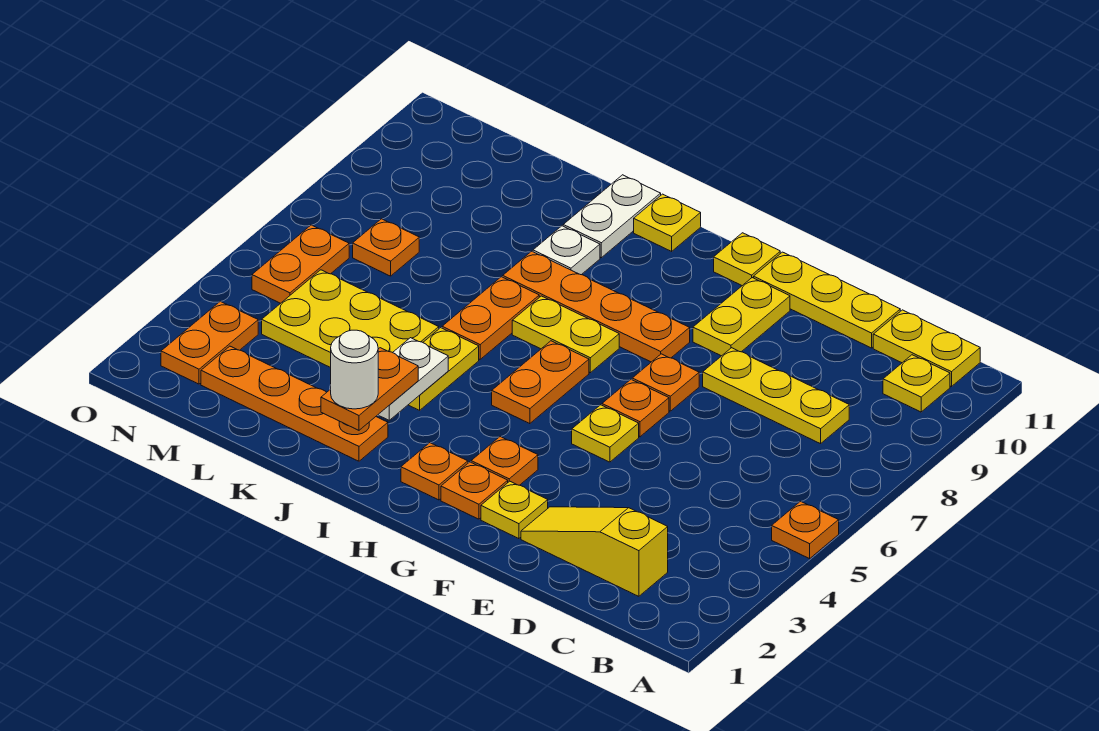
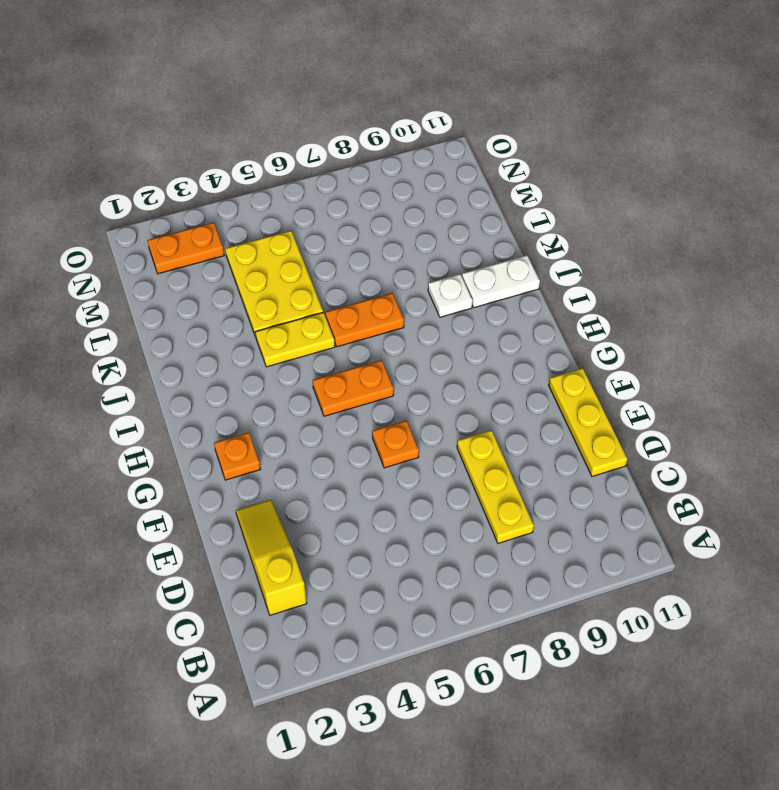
none -> orange plate A5 level 1
none -> yellow plate B10 level 1
none -> yellow plate B11:C11 level 1
none -> yellow plate F2 level 1

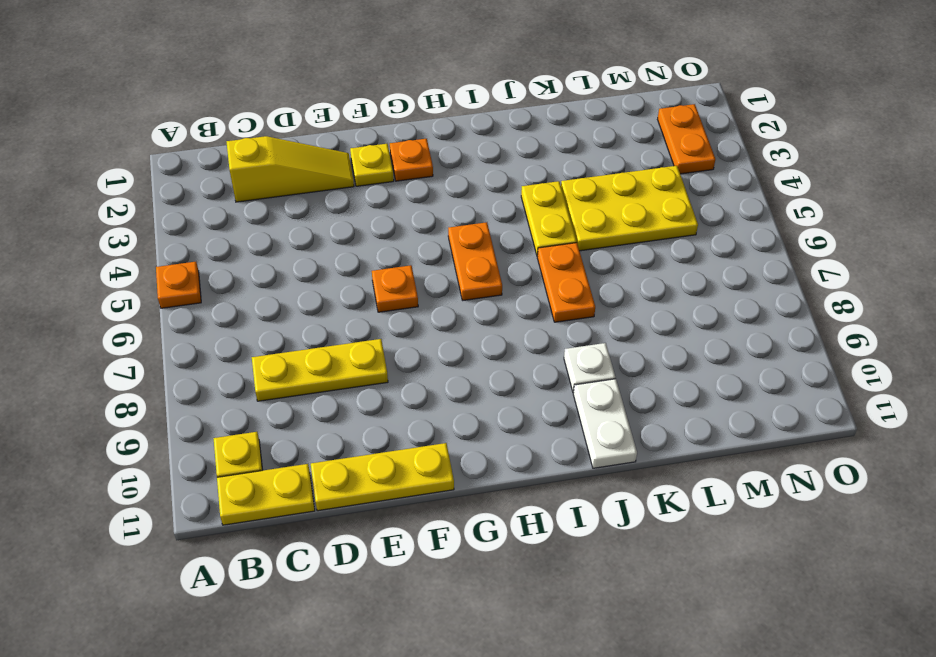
none -> yellow plate F5 level 1
none -> orange plate F7 level 1
none -> yellow plate F9:F10 level 1
none -> orange plate G3 level 1

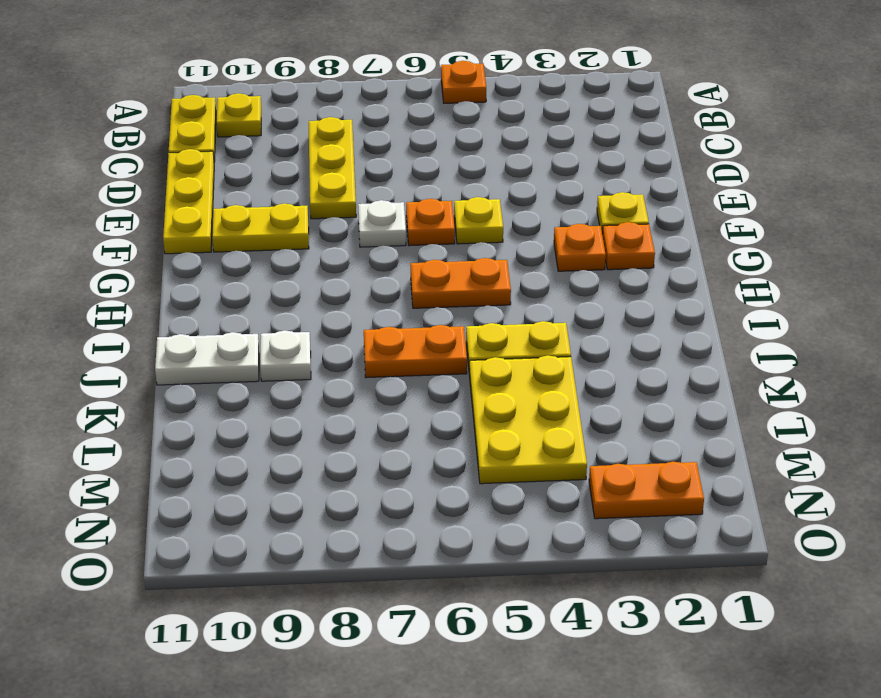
white plate F7 level 1 -> orange plate F7 level 1
none -> yellow slope C2:E2 level 1 top C
none -> orange plate G8:J8 level 1
none -> yellow plate G11 level 1
none -> orange plate H2 level 1

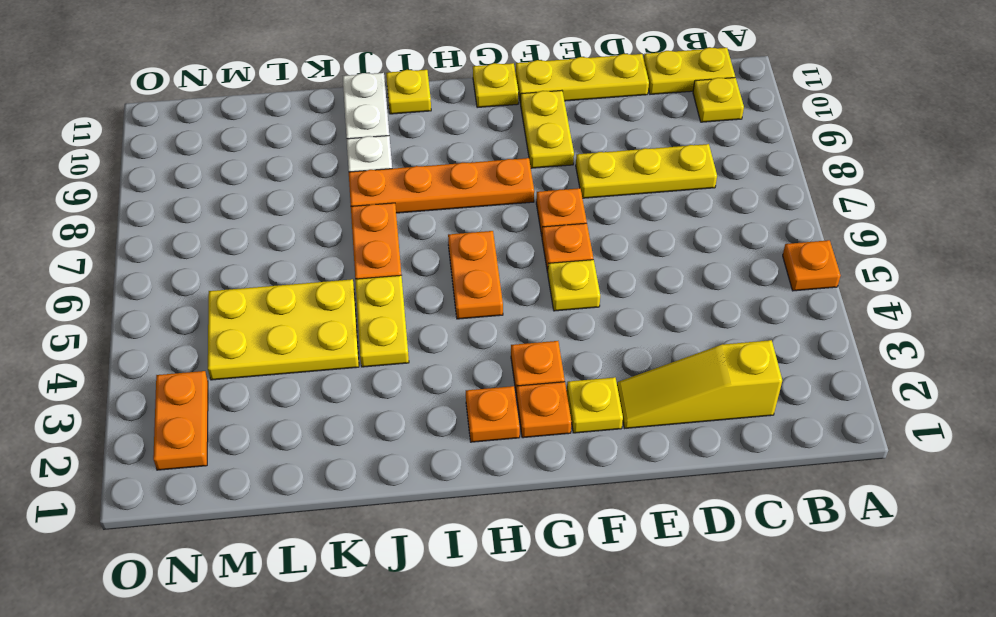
none -> yellow plate H7:I7 level 1
none -> orange plate J2:M2 level 1
none -> orange plate M7 level 1
none -> orange plate N5:N6 level 1

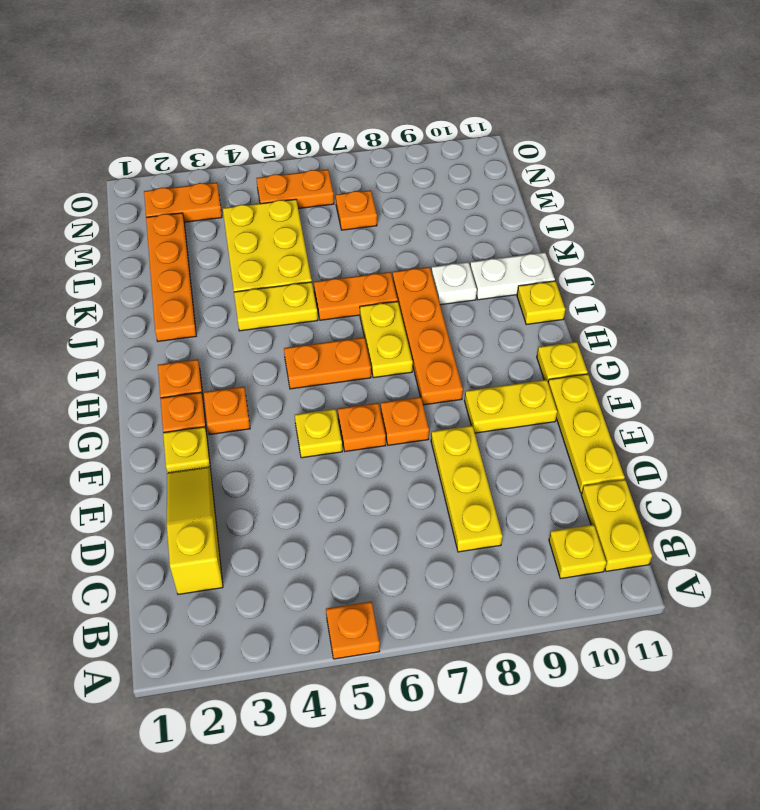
none -> white plate J3:J4 level 2
none -> orange plate J2:J3 level 3
none -> white round brick J2 level 4

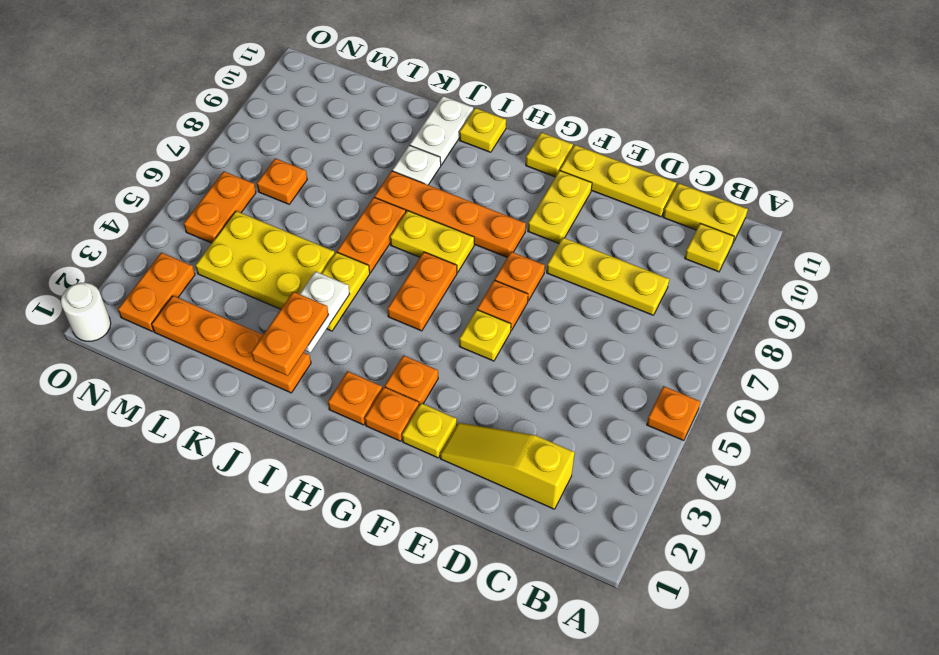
white round brick O1 level 1 -> white round brick J2 level 4

